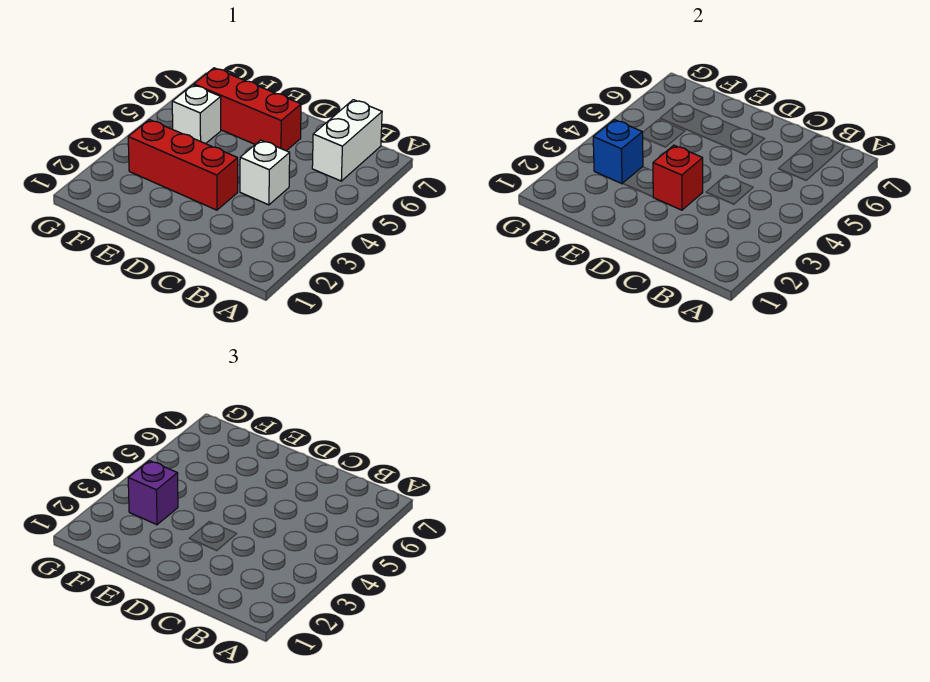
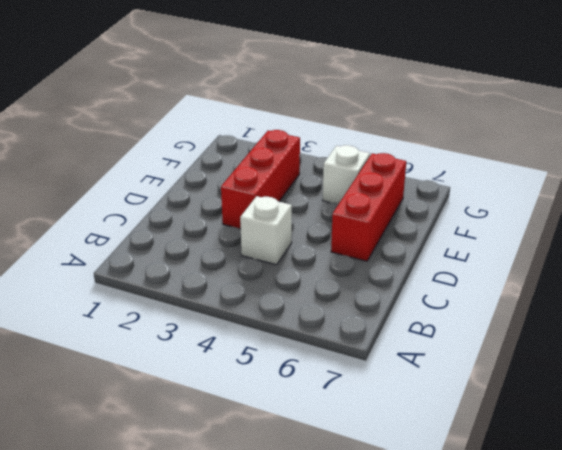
none -> white brick B6:B7 level 1
none -> red brick D3 level 2

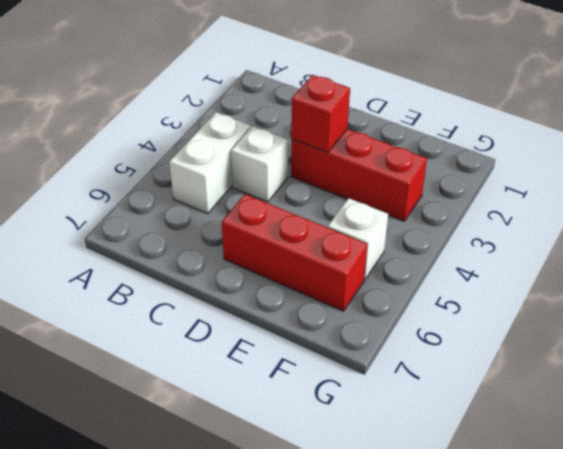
white brick B4:B5 level 1 -> white brick B6:B7 level 1
none -> blue brick F3 level 2
none -> purple brick F3 level 3

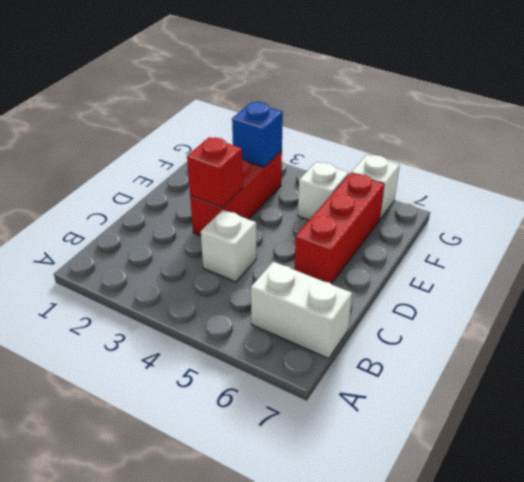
white brick G6 level 1 -> none
none -> purple brick F3 level 3

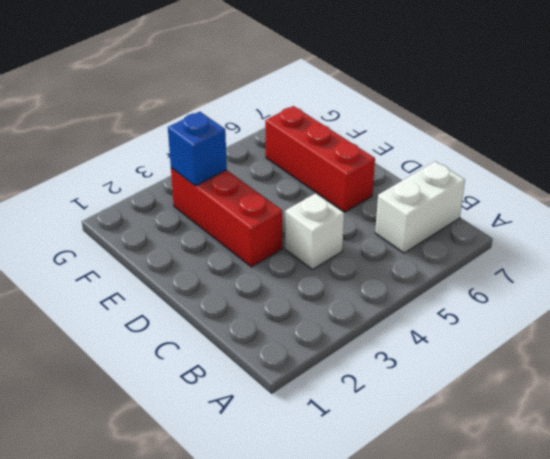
none -> white brick F5 level 1
none -> red brick D3 level 2

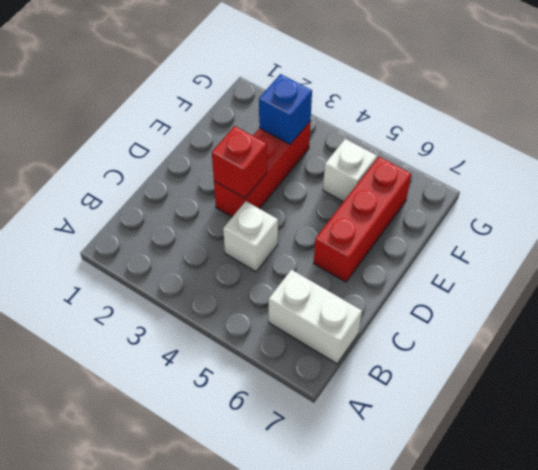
none -> purple brick F3 level 3

